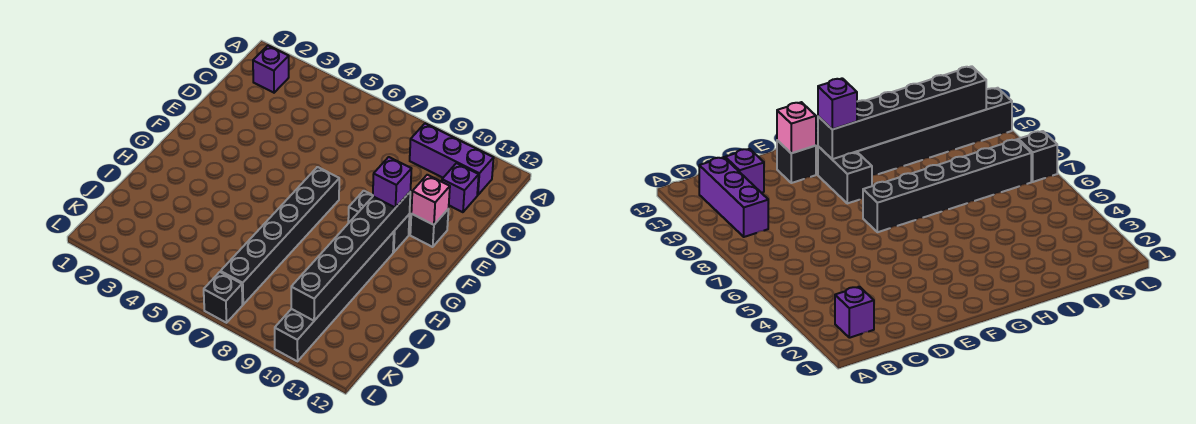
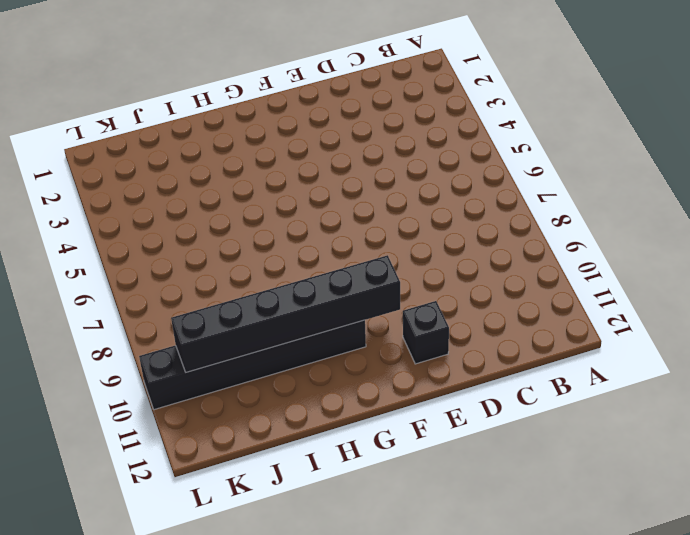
none -> purple brick B2 level 1
none -> purple brick B9:B11 level 1

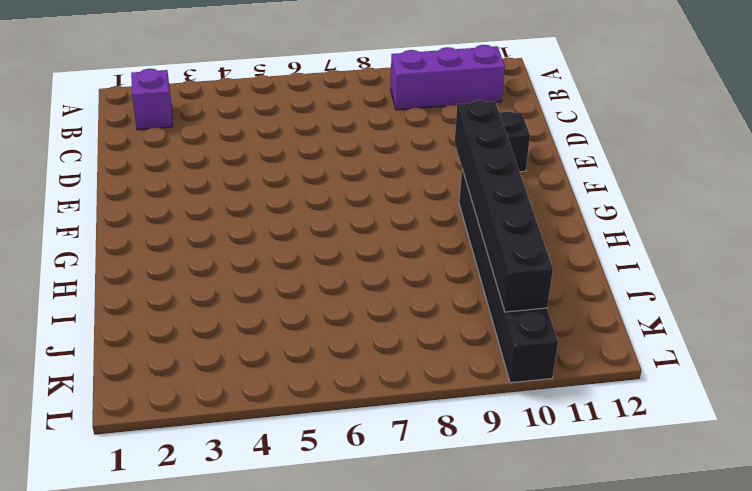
none -> purple brick C11 level 1
none -> black brick F7:K7 level 1

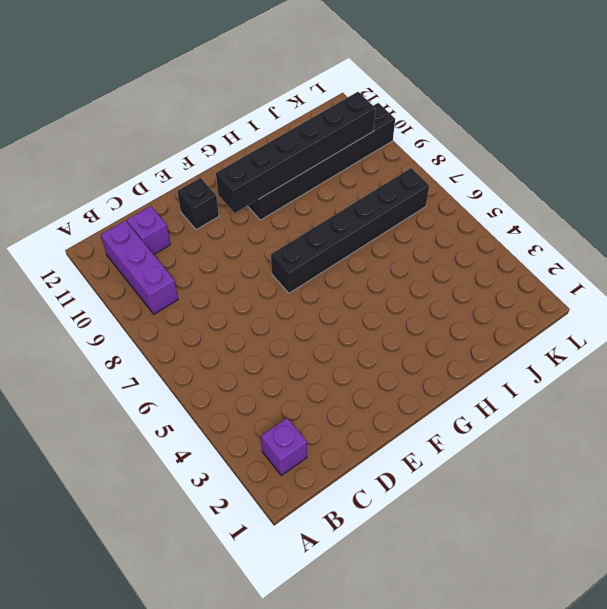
none -> black brick F9:F10 level 1
none -> black brick L7 level 1

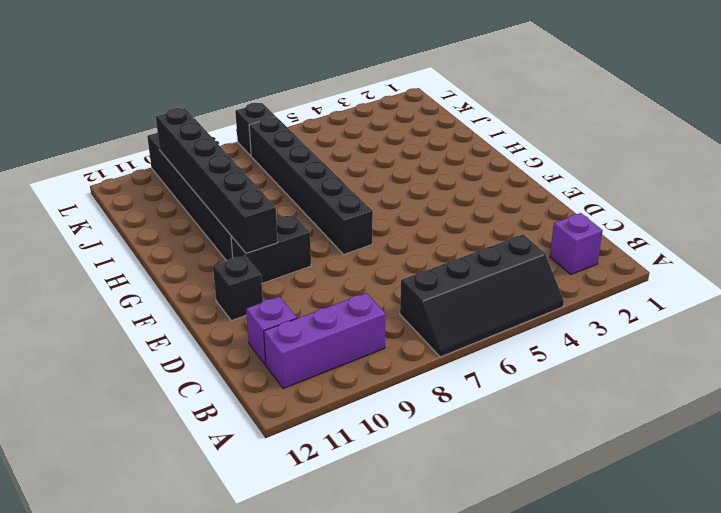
black slope A4:B7 level 1 top B -> none
none -> pink brick E11 level 2
none -> purple brick F10 level 3

